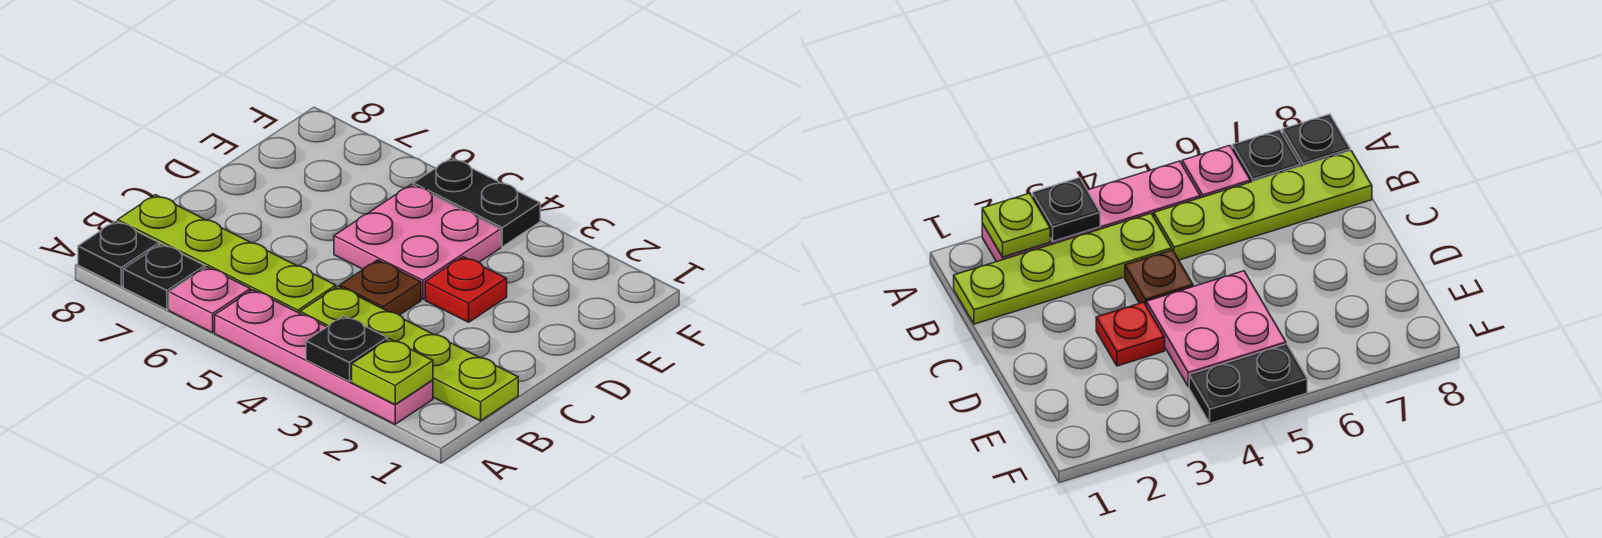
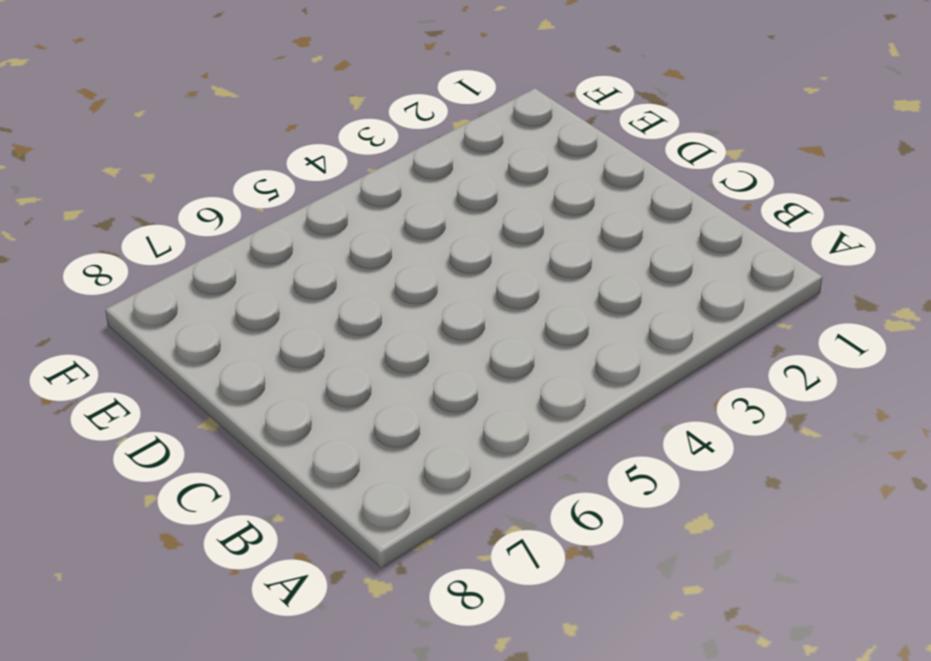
none -> pink plate A2:A5 level 1
none -> pink plate A6 level 1
none -> black plate A7 level 1

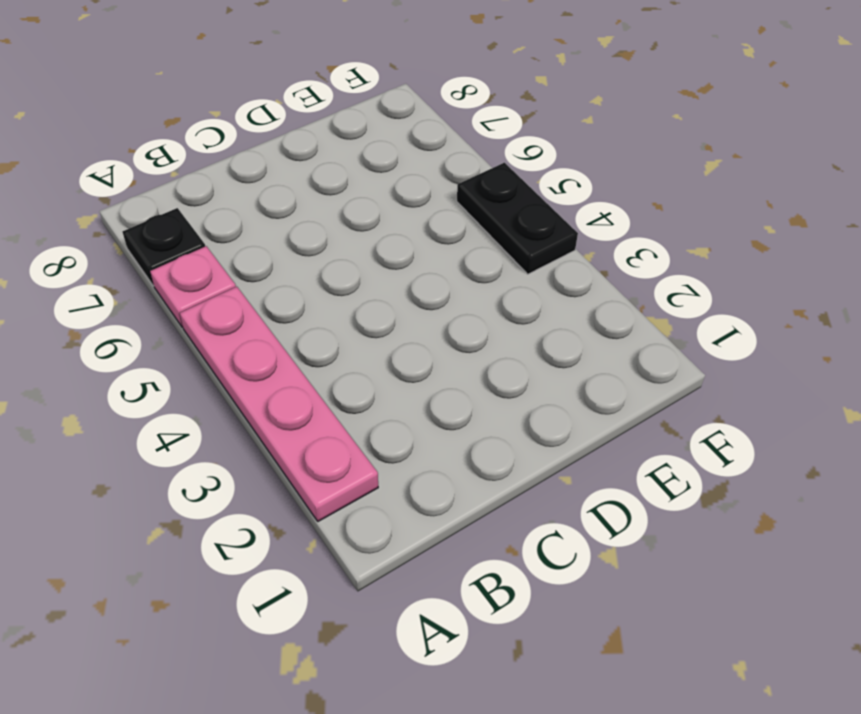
none -> black plate A8 level 1
none -> lime plate B1:B4 level 1
none -> lime plate B5:B8 level 1

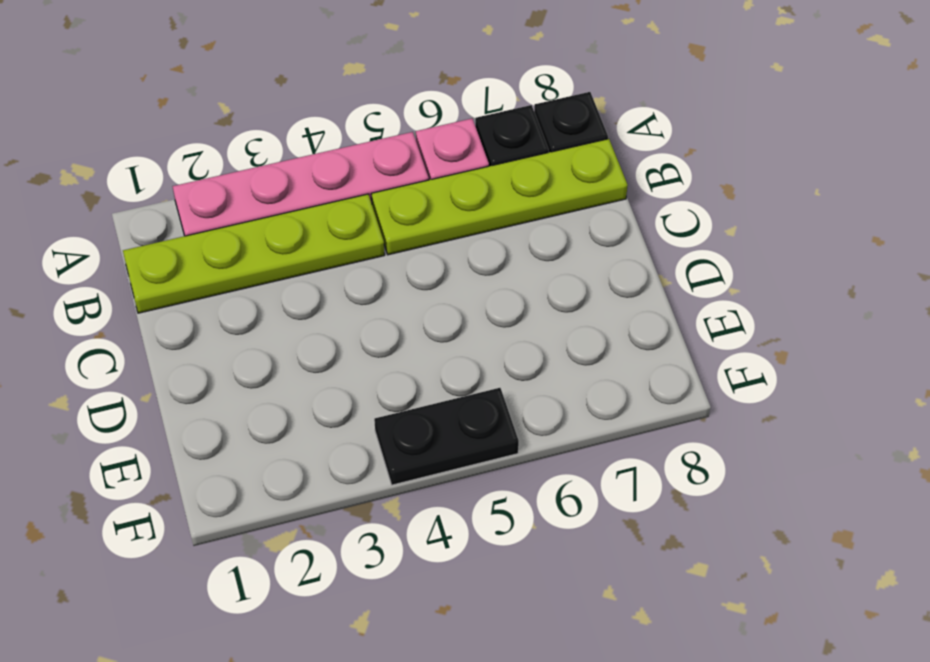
none -> brown plate C4 level 1
none -> red plate D3 level 1
none -> pink plate D4:E5 level 1

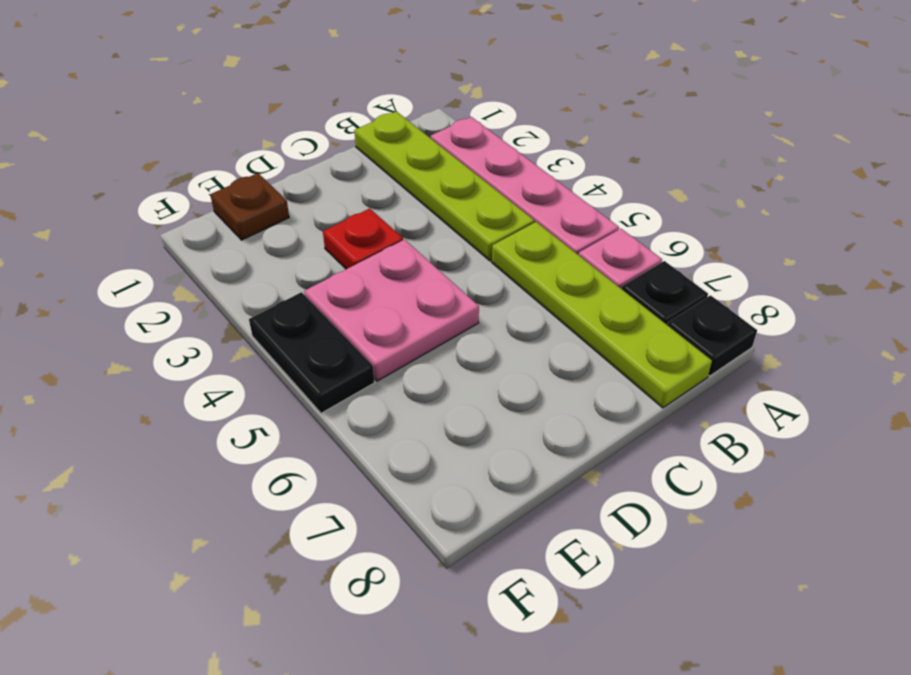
brown plate E1 level 1 -> brown plate C4 level 1
none -> lime plate A2 level 2
none -> black plate A3 level 2

